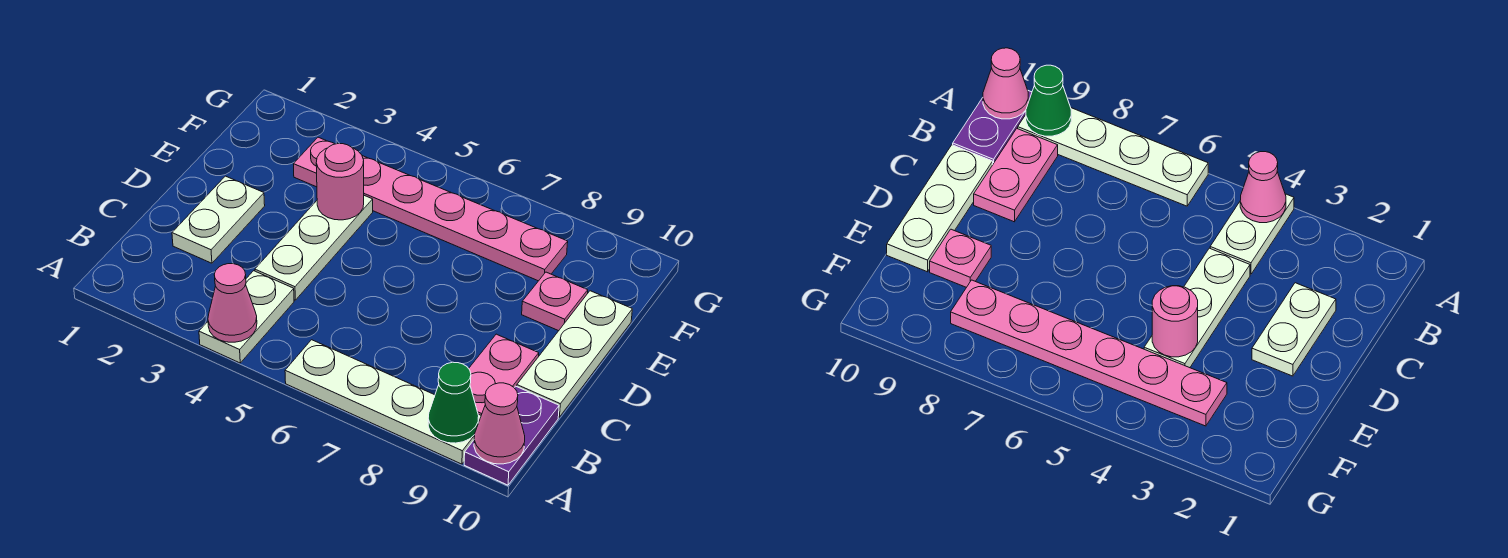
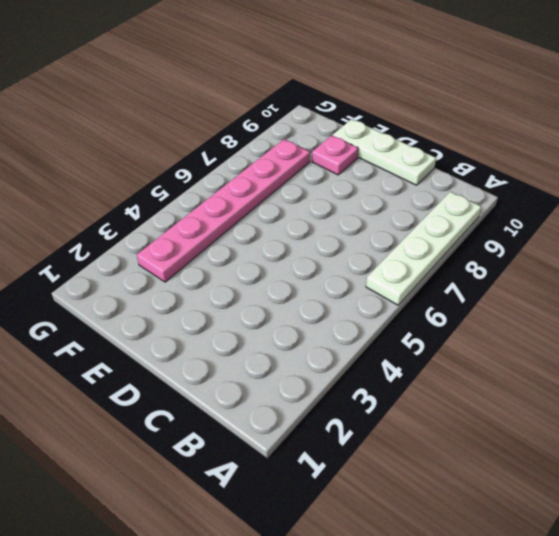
none -> white plate A4:B4 level 1
none -> purple plate A10:B10 level 1
none -> pink plate B9:C9 level 1

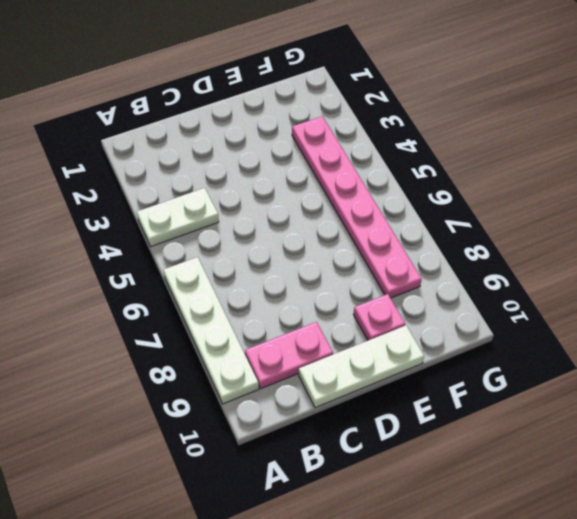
none -> purple plate A10:B10 level 1
none -> white plate C2:D2 level 1
none -> white plate C4:E4 level 1

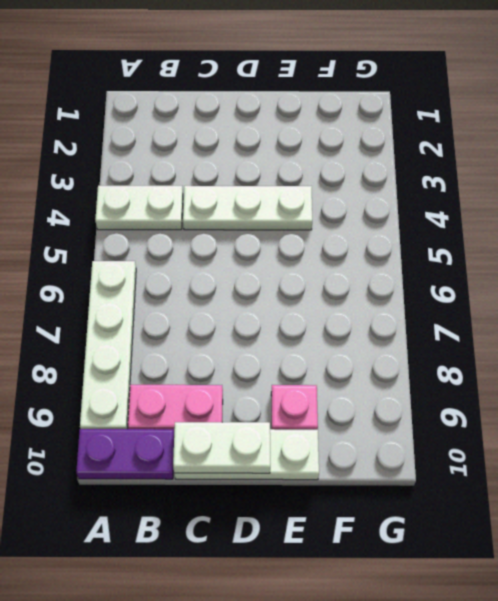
white plate C10:D10 level 2 -> white plate C2:D2 level 1
none -> pink plate F3:F8 level 1
none -> pink cone A4 level 2
none -> green cone A9 level 2

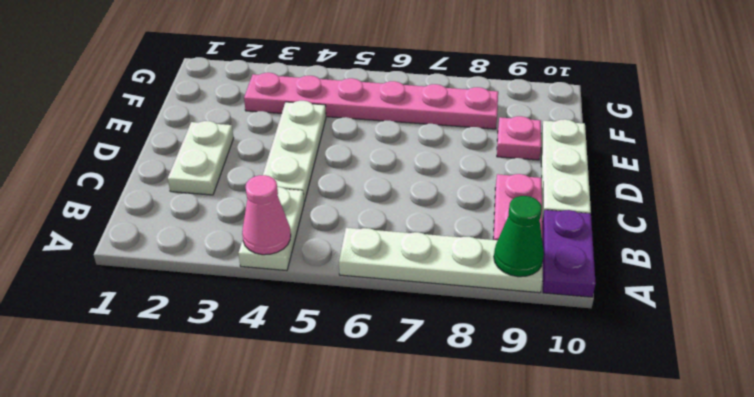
none -> pink cone A10 level 2
none -> pink round brick E4 level 2

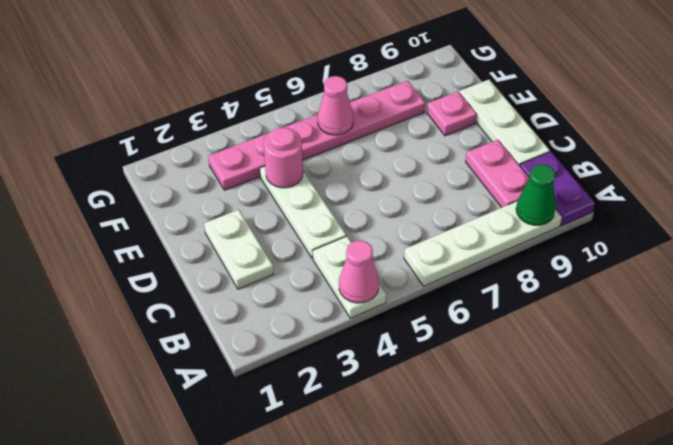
pink cone F6 level 2 -> pink cone A10 level 2

